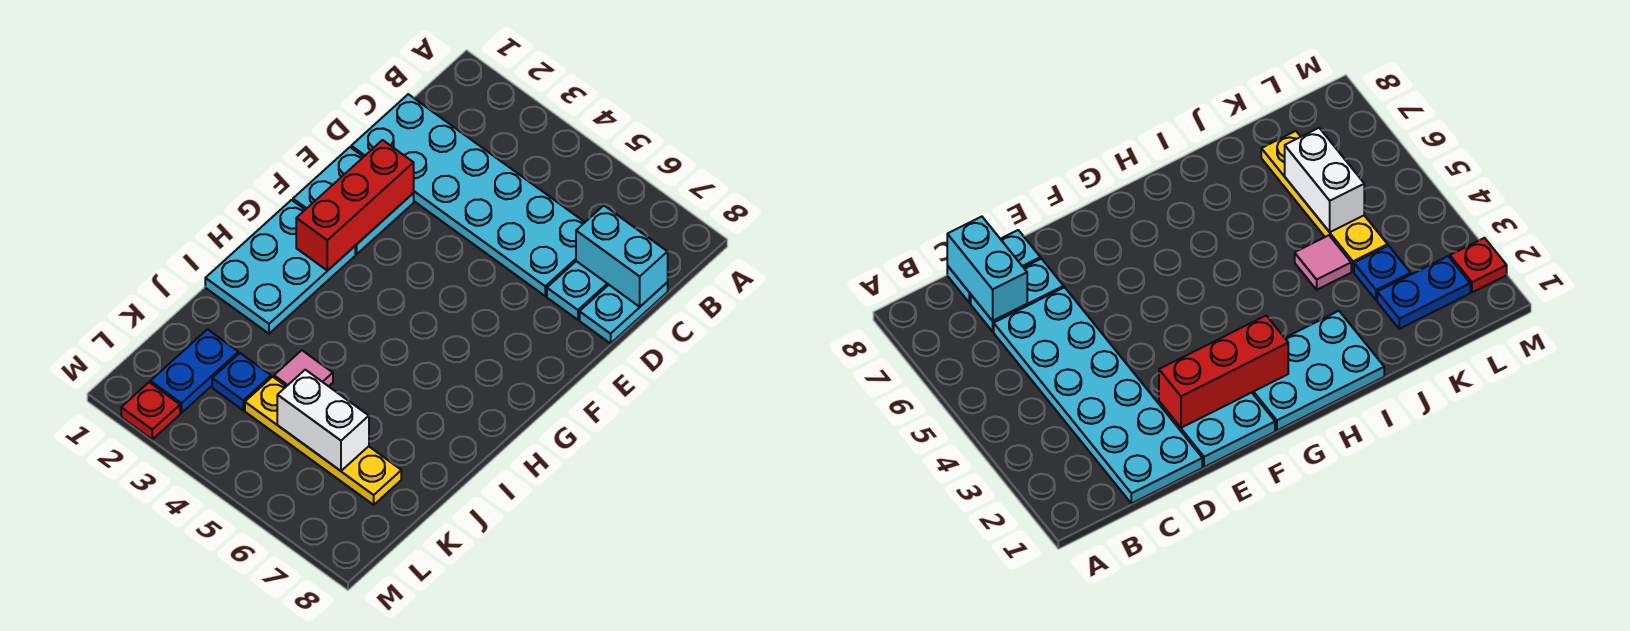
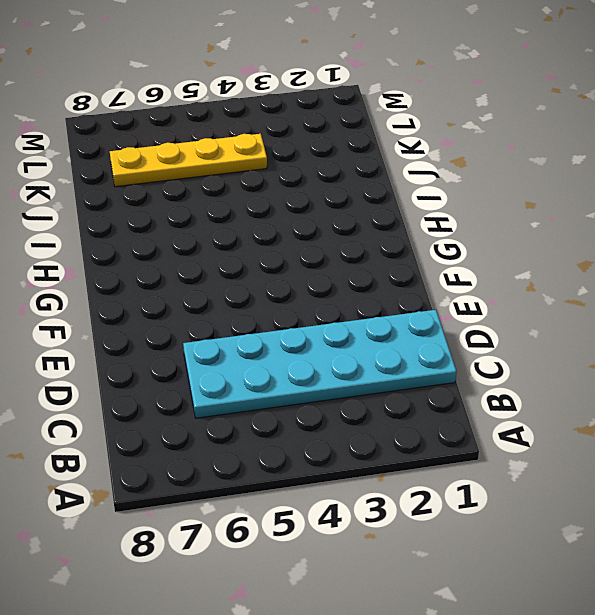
none -> cyan plate C7:D7 level 1
none -> cyan plate C8:D8 level 1
none -> cyan plate E1:F2 level 1

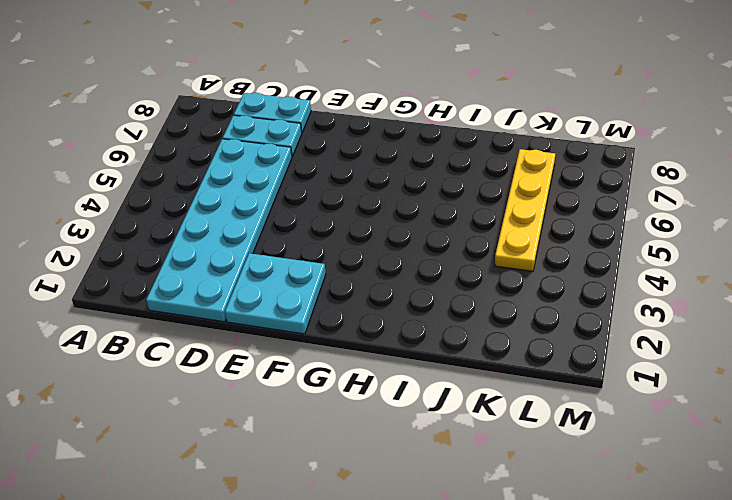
none -> cyan plate G1:I2 level 1
none -> pink tile J4 level 1
none -> blue plate K2:L2 level 1

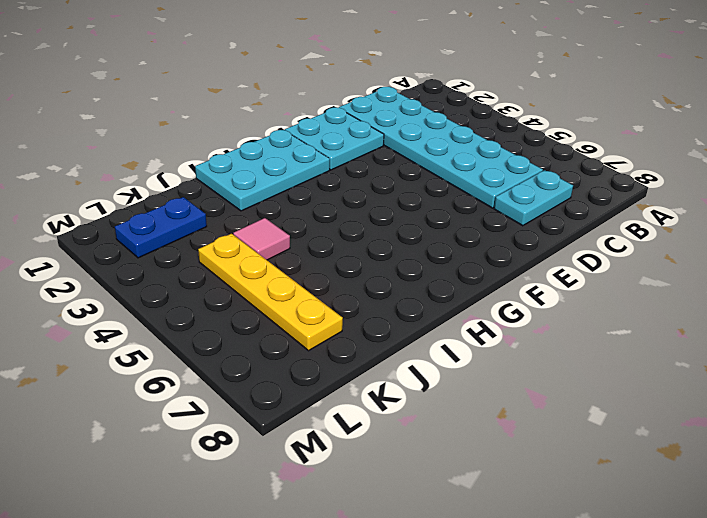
none -> cyan plate C8:D8 level 1
none -> blue plate K3 level 1
none -> red plate M2 level 1

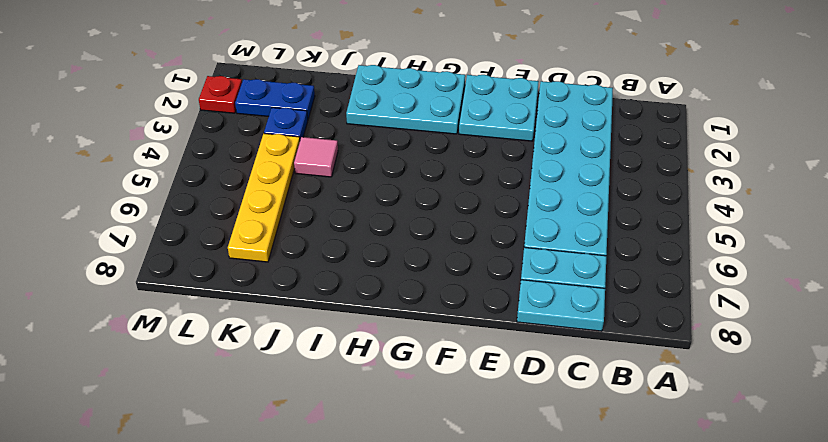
none -> cyan brick C7:C8 level 2
none -> red brick E2:G2 level 2
none -> white brick K5:K6 level 2

